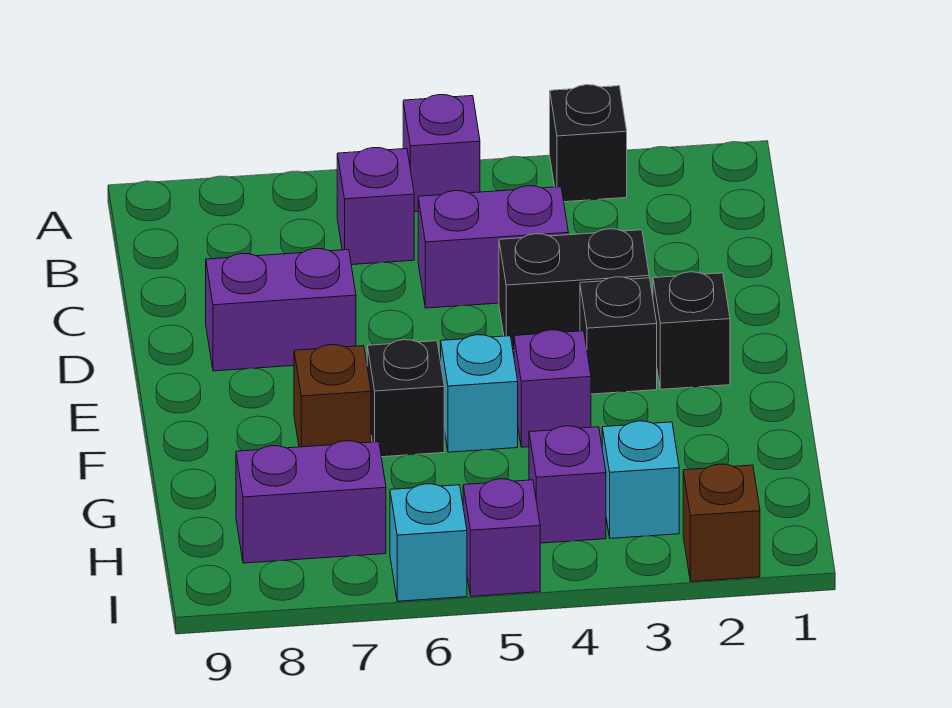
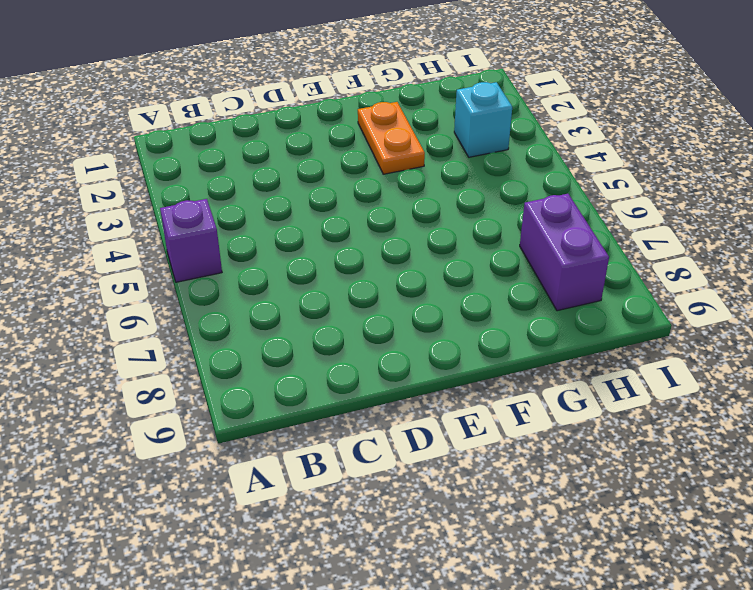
orange plate F2:F3 level 1 -> none
none -> black brick A3 level 1
none -> purple brick B6 level 1
none -> purple brick C4:C5 level 1

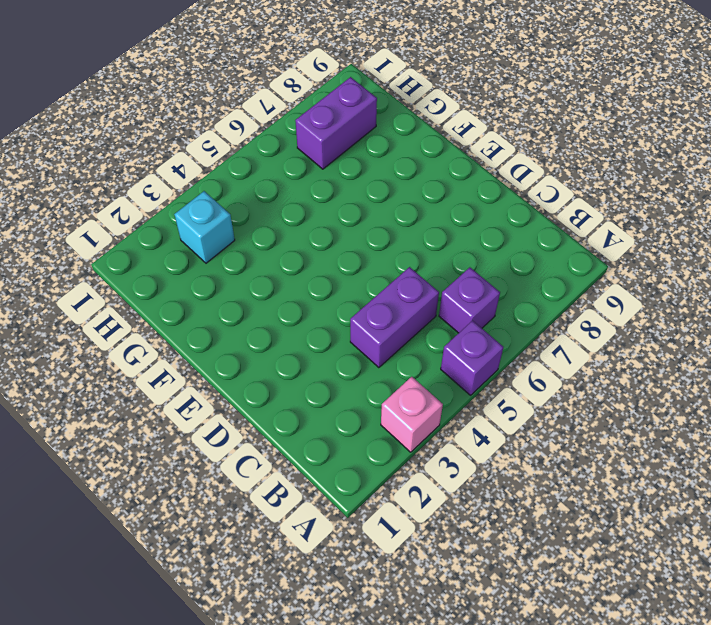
pink brick A3 level 1 -> black brick A3 level 1
none -> black brick D3:D4 level 1
none -> purple brick D7:D8 level 1
none -> black brick E2 level 1

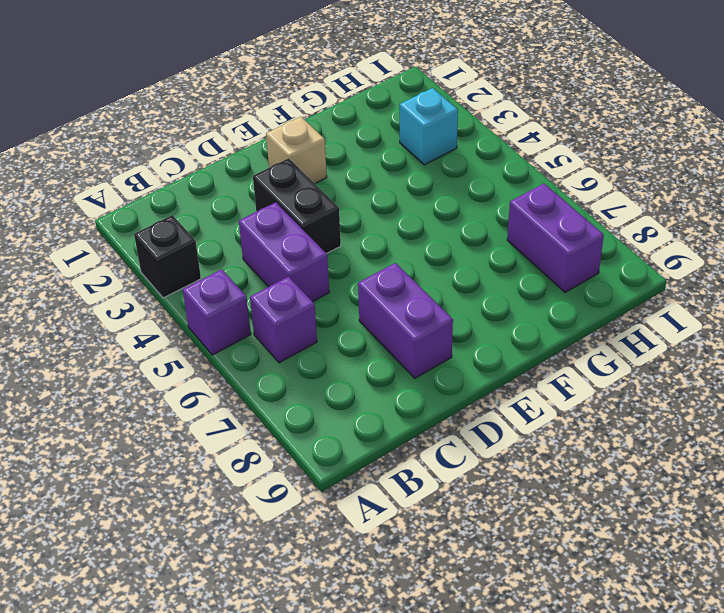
tan brick E2 level 1 -> black brick E2 level 1
none -> black brick E3 level 1
none -> purple brick F4 level 1
none -> cyan brick F5 level 1

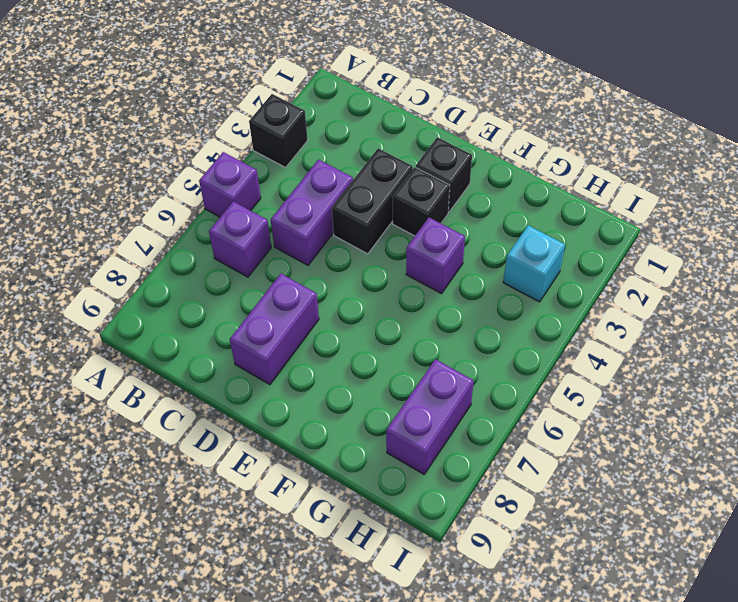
none -> cyan brick F5 level 1
none -> black brick F6 level 1
none -> brown brick F7 level 1

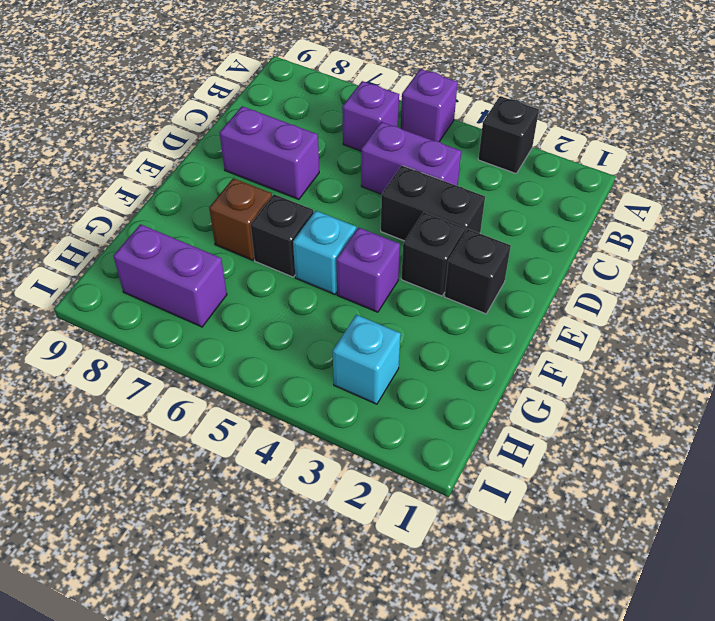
none -> purple brick H4 level 1
none -> brown brick I2 level 1
none -> purple brick I5 level 1

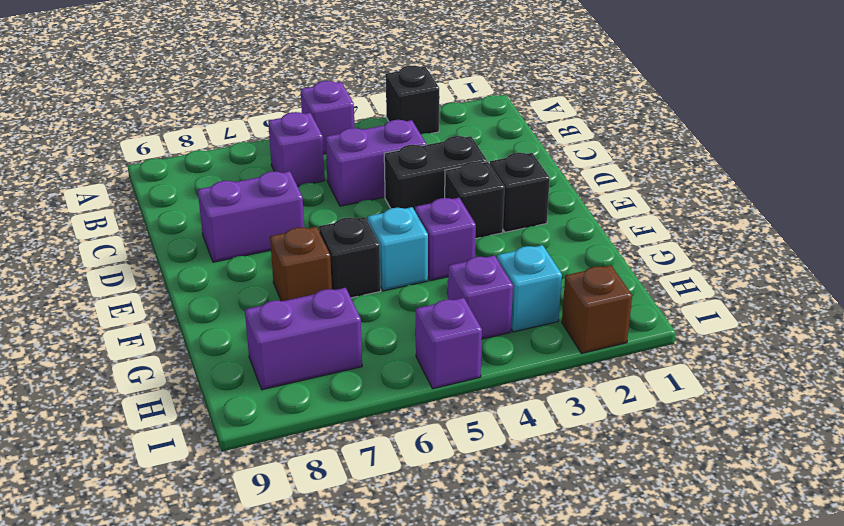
none -> cyan brick I6 level 1

